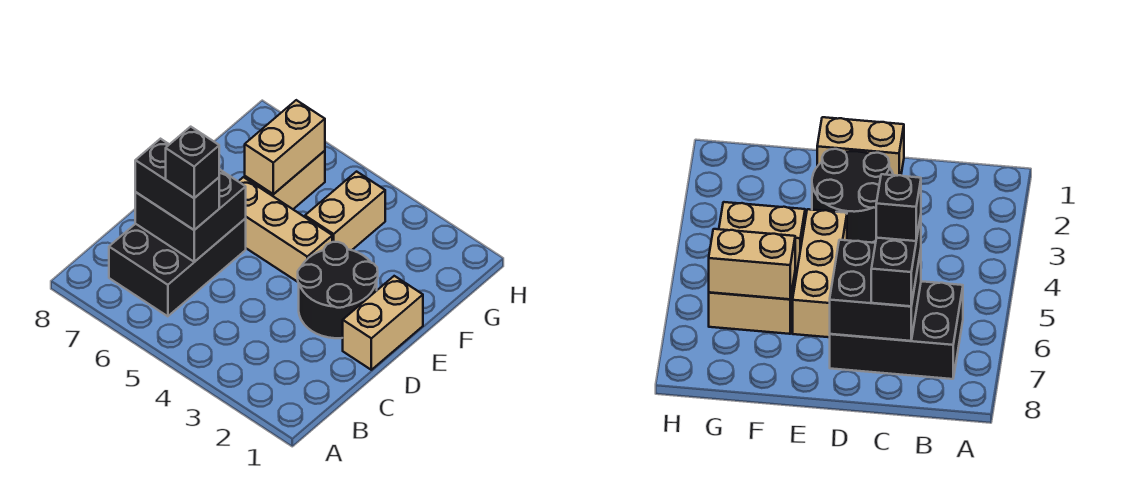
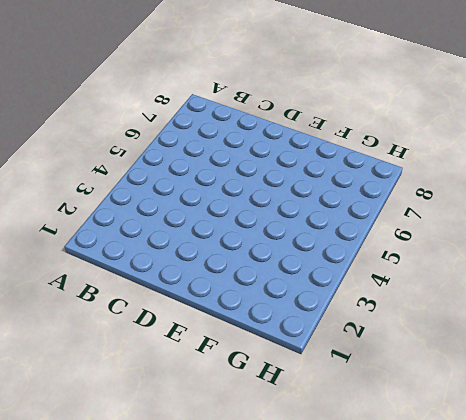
none -> black brick B6:D7 level 1
none -> tan brick D1:E1 level 1

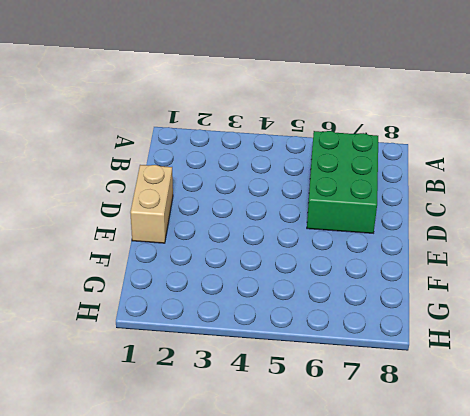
green brick B6:D7 level 1 -> black brick B6:D7 level 1
none -> black round brick D2:E3 level 1
none -> tan brick E4:E6 level 1

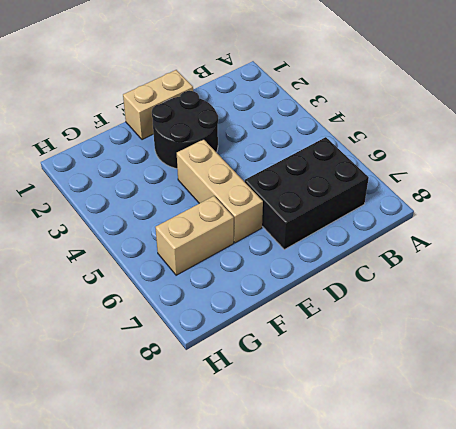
none -> tan brick F4:G4 level 1
none -> black brick C6:D7 level 2

